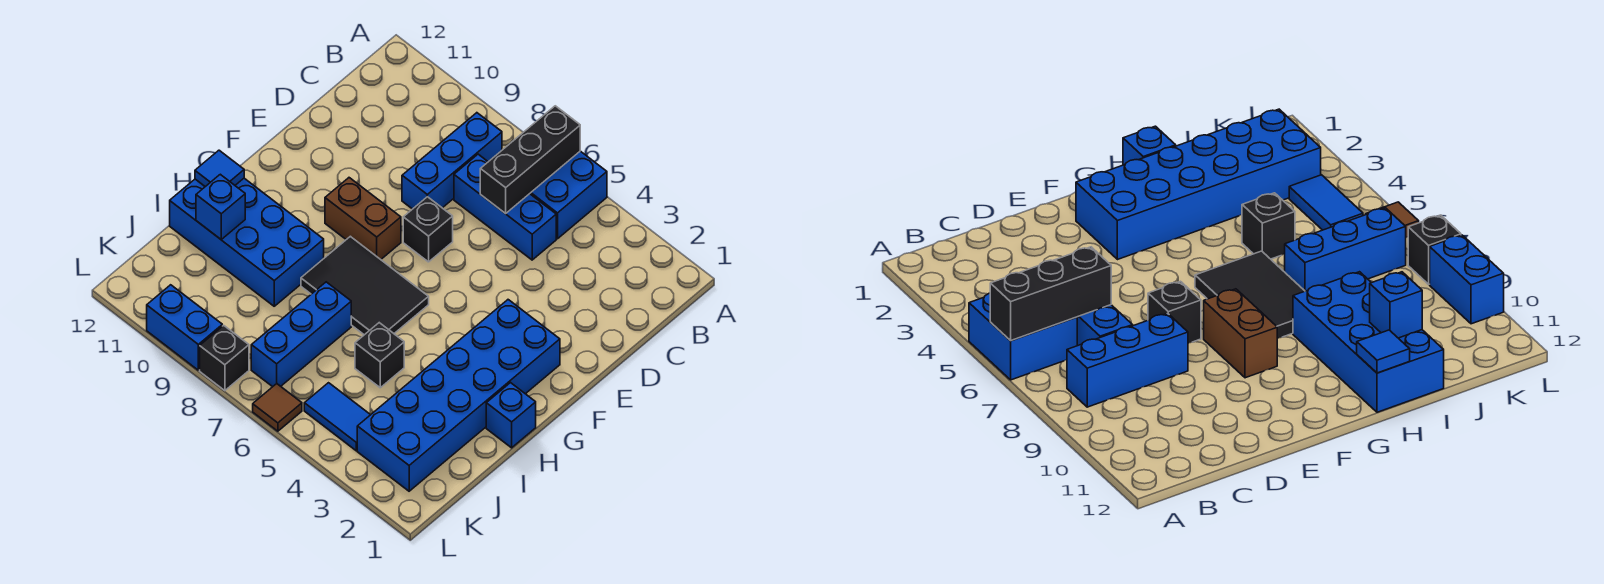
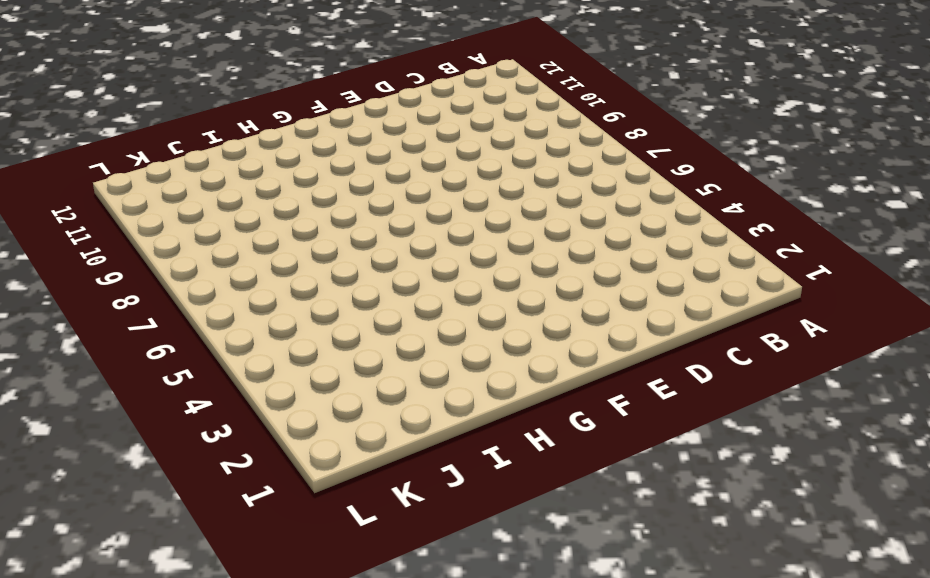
none -> blue brick A5:B6 level 1
none -> blue brick B8:D8 level 1
none -> blue brick C5:C7 level 1

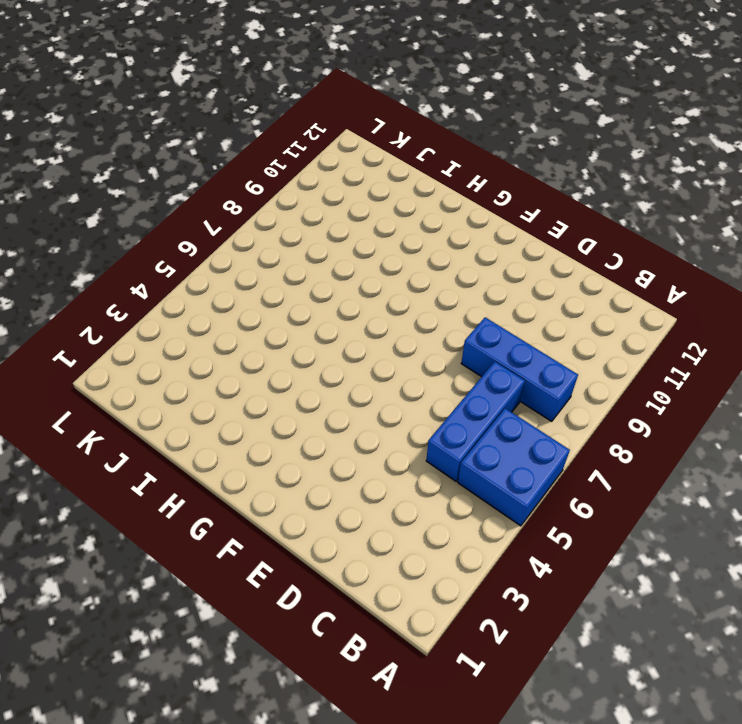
none -> black brick E7 level 1
none -> blue brick F2:K3 level 1
none -> brown brick F8:F9 level 1

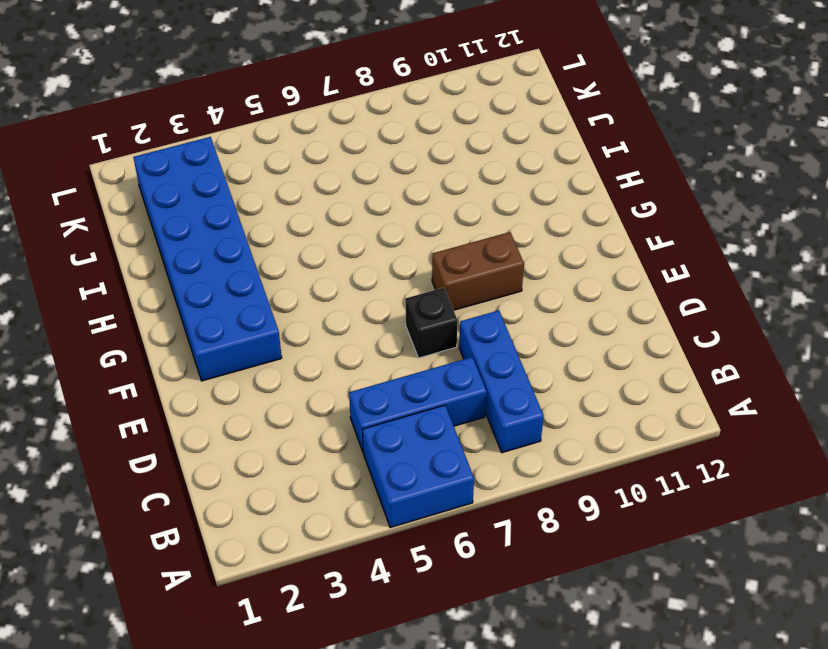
none -> black tile G6:H8 level 1
none -> blue brick H1 level 1
none -> blue brick H9:I12 level 1

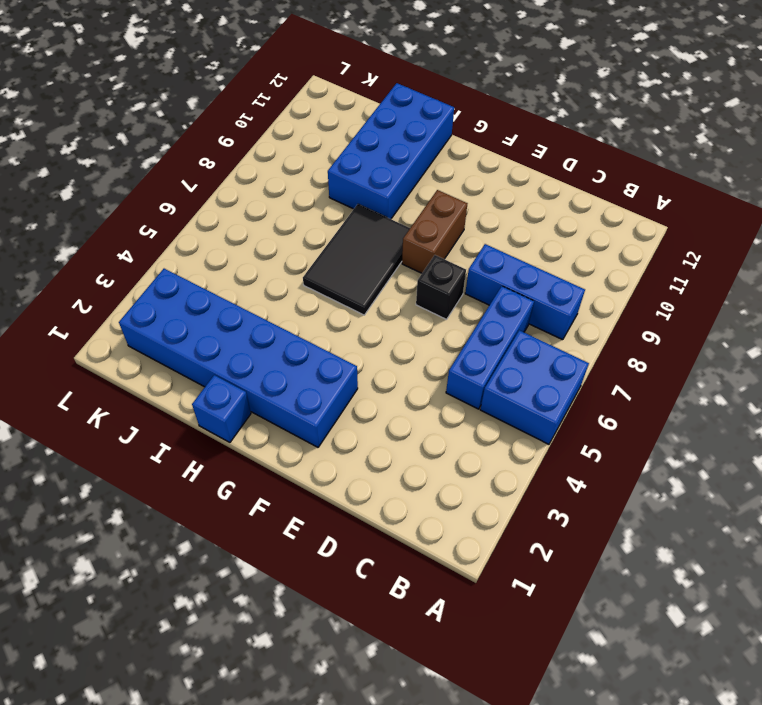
none -> black brick I5 level 1
none -> blue brick I7:K7 level 1
none -> blue tile K4:K5 level 1

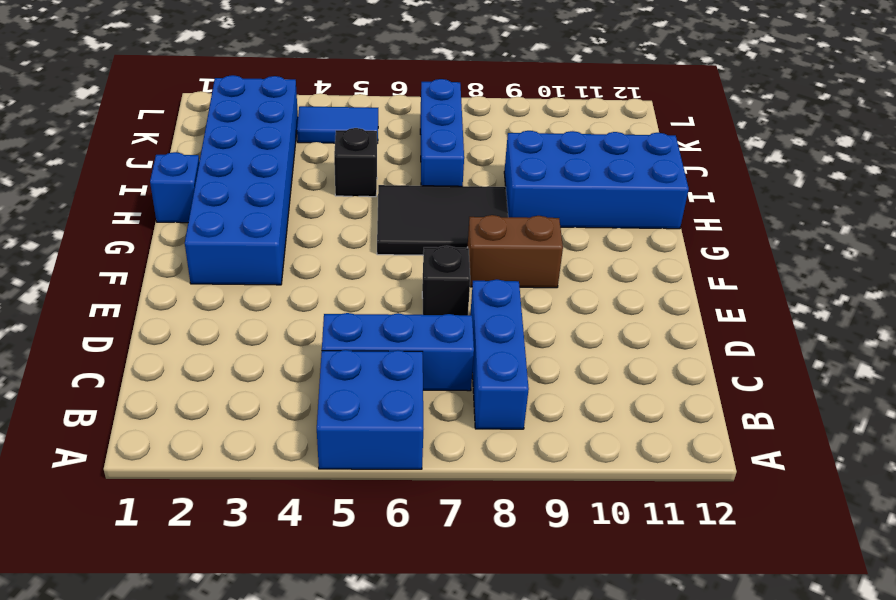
none -> brown tile L6 level 1
none -> black brick L8 level 1
none -> blue brick L9:L10 level 1

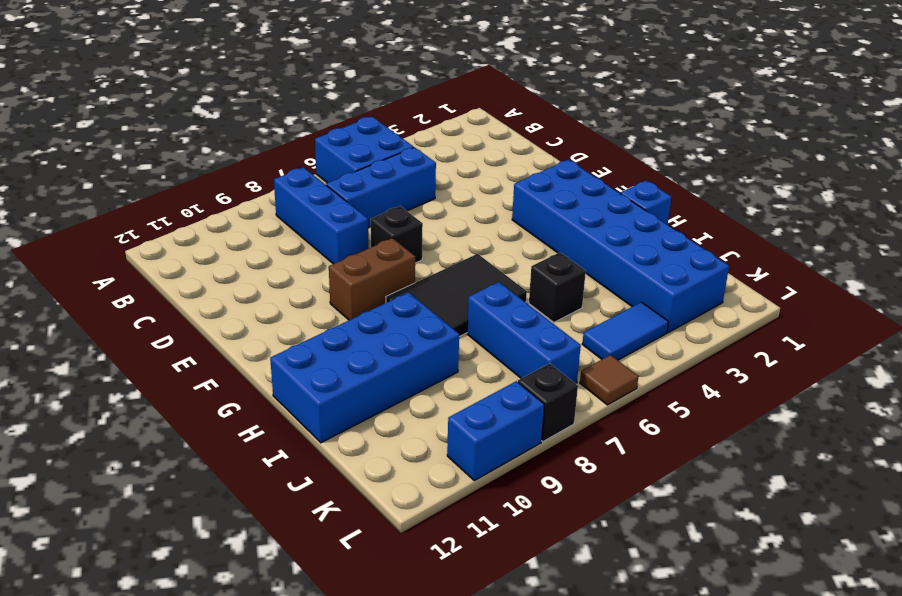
none -> black brick A6:C6 level 2
none -> blue tile H12 level 2
none -> blue brick I11 level 2

